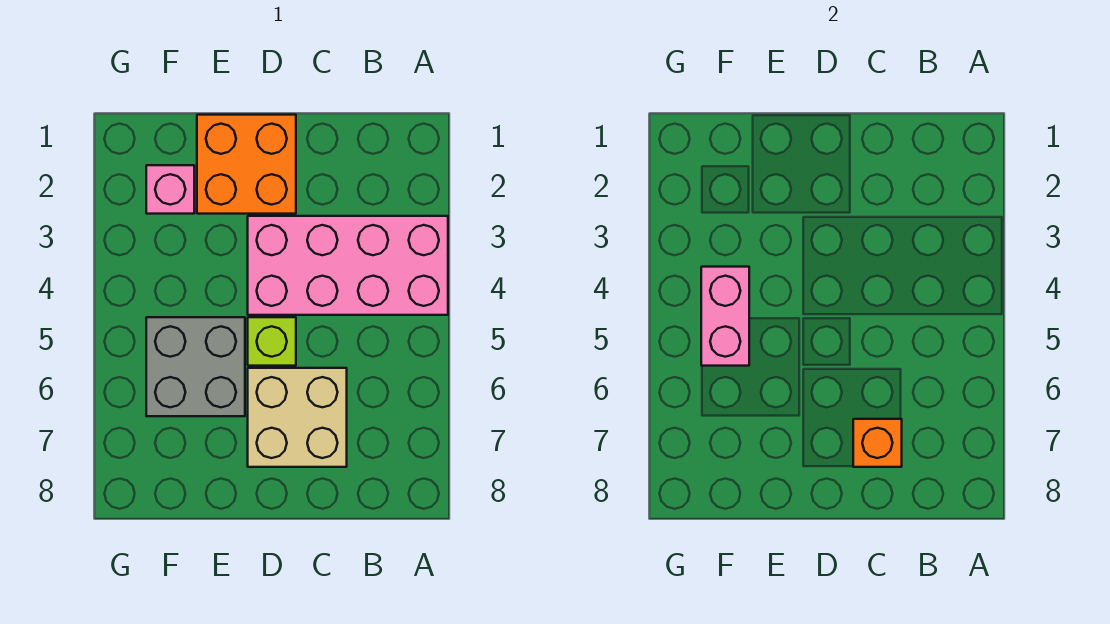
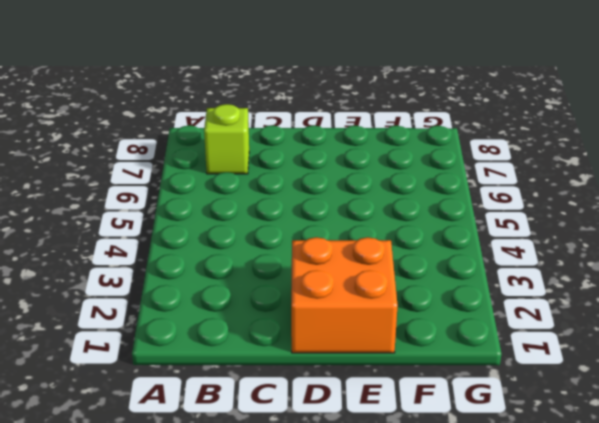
lime brick B7 level 1 -> lime brick D5 level 1
none -> pink brick A3:D4 level 1
none -> tan brick C6:D7 level 1

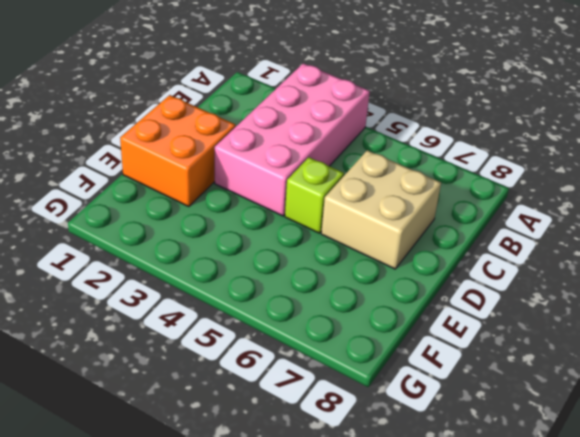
none -> grey brick E5:F6 level 1
none -> pink brick F2 level 1

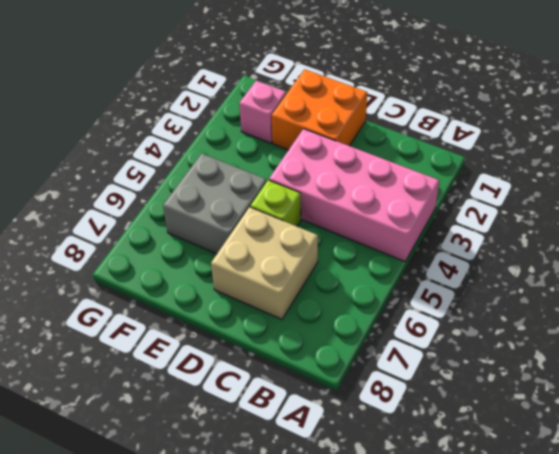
none -> orange brick C7 level 2
none -> pink brick F4:F5 level 2

